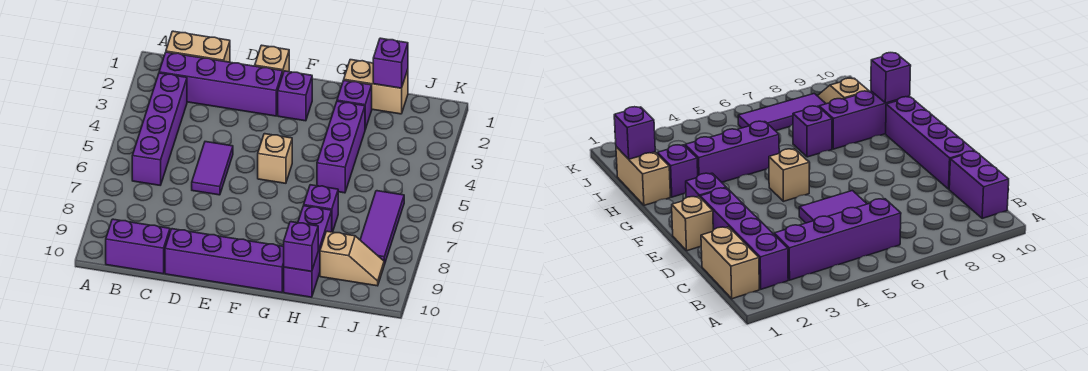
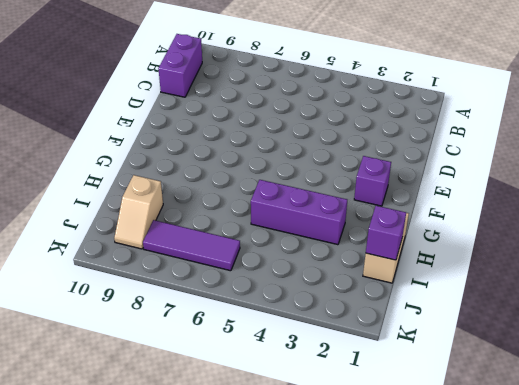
none -> tan brick B1:C1 level 1
none -> purple brick B2:E2 level 1
none -> purple brick B3:B6 level 1

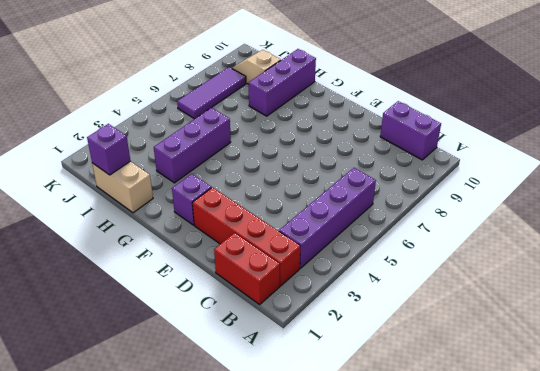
red brick B1:C1 level 1 -> tan brick B1:C1 level 1
red brick B2:E2 level 1 -> purple brick B2:E2 level 1
none -> purple tile D5:D6 level 1
none -> purple brick D10:G10 level 1
none -> tan brick E1 level 1

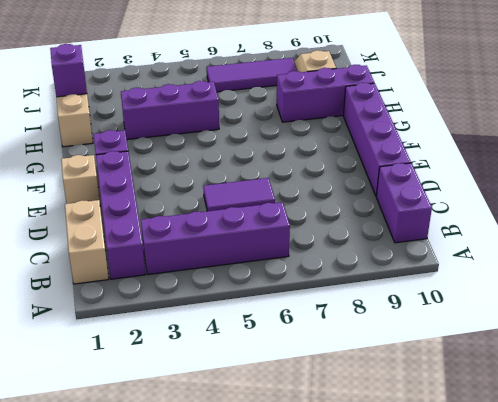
none -> tan brick F5 level 1
none -> purple brick H2 level 1
none -> purple brick H7 level 1

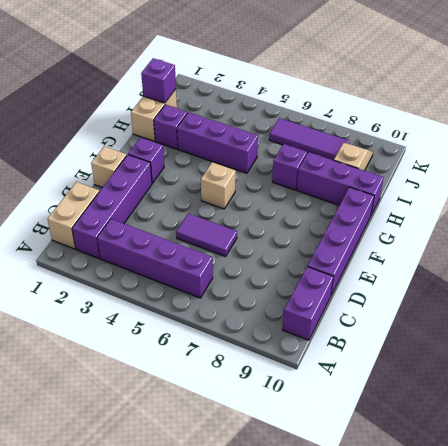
none -> purple brick H10 level 2

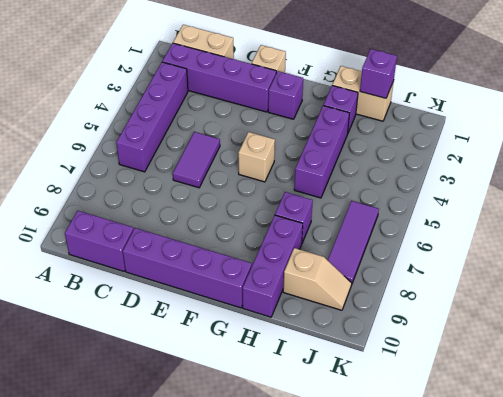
none -> purple brick H10 level 2

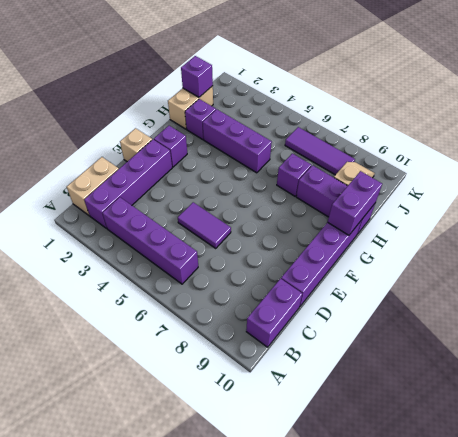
purple brick G10:H10 level 2 -> purple brick H10 level 2
none -> tan brick F5 level 1

